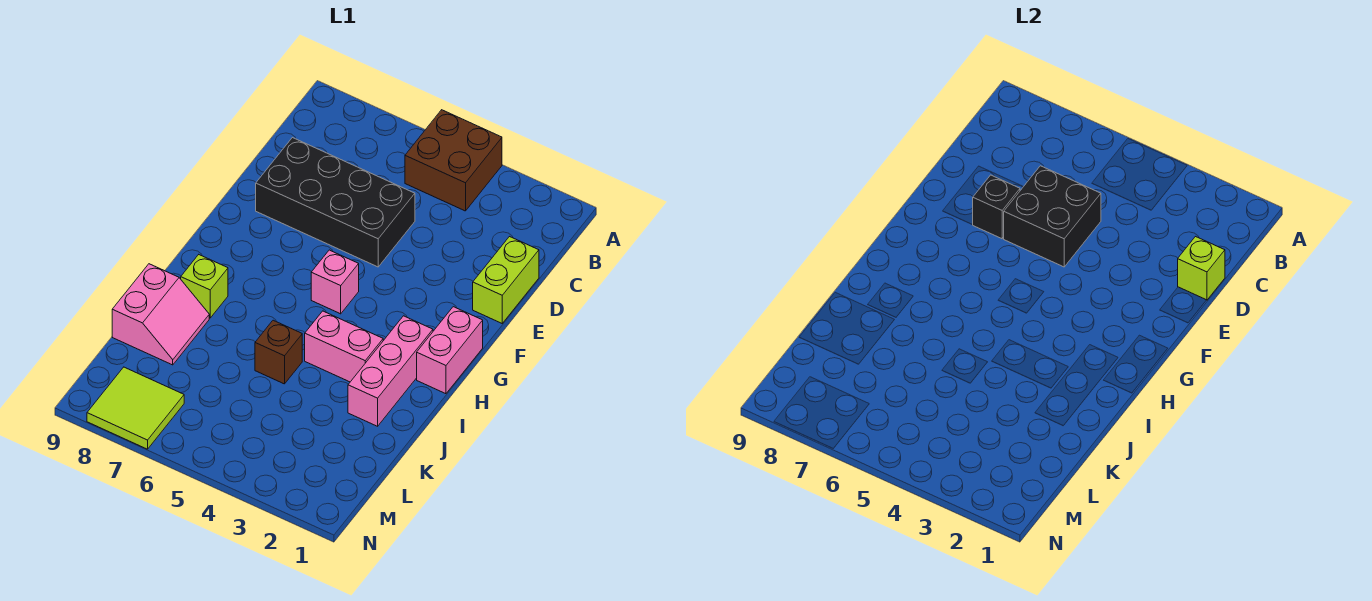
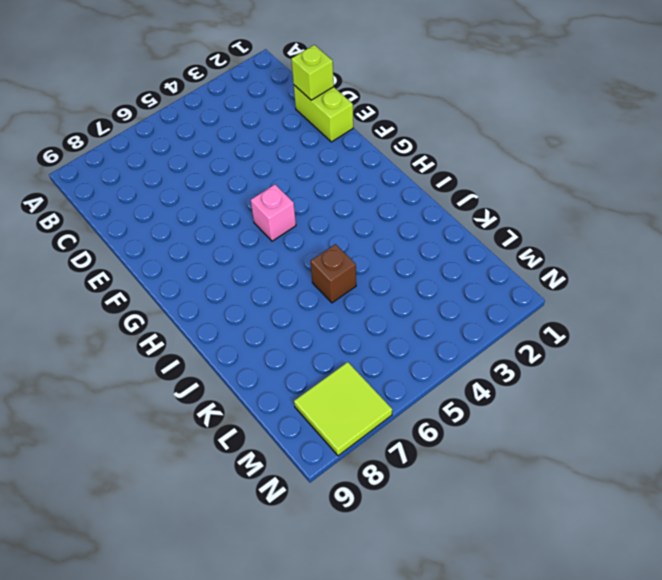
none -> brown brick A4:B5 level 1
none -> black brick D5:E8 level 1
none -> pink brick G1:H1 level 1

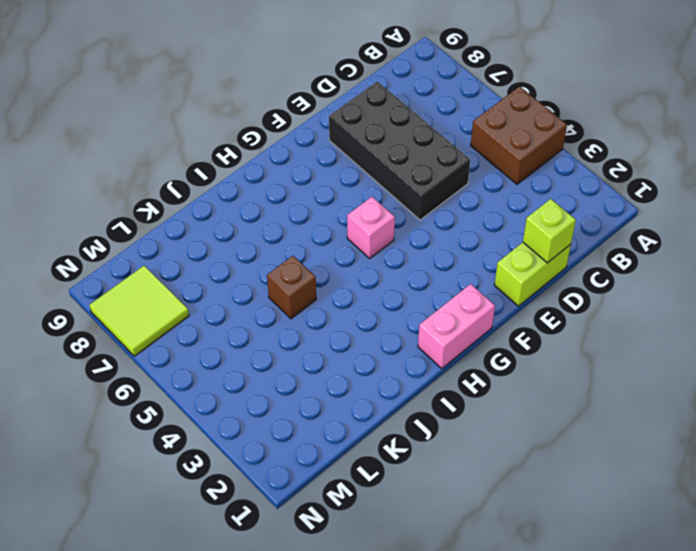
none -> pink brick H2:J2 level 1
none -> pink brick I3:I4 level 1
none -> lime brick I8 level 1

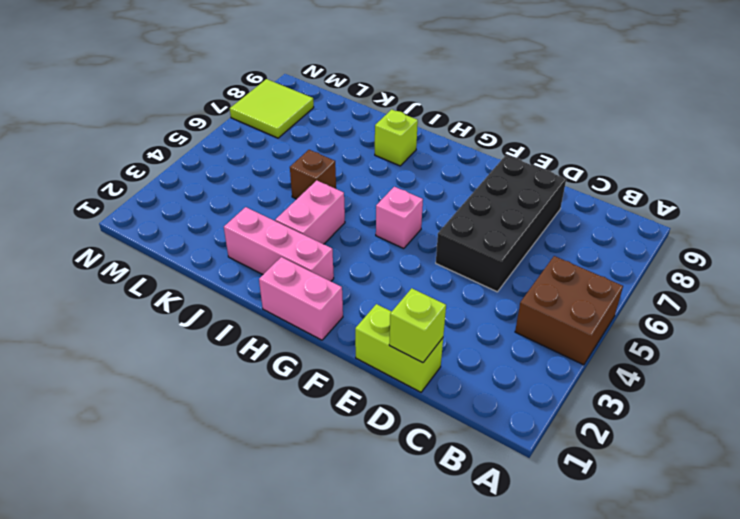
none -> pink slope J8:K9 level 1 top 9
none -> black brick D5:E6 level 2
none -> black brick E7 level 2

